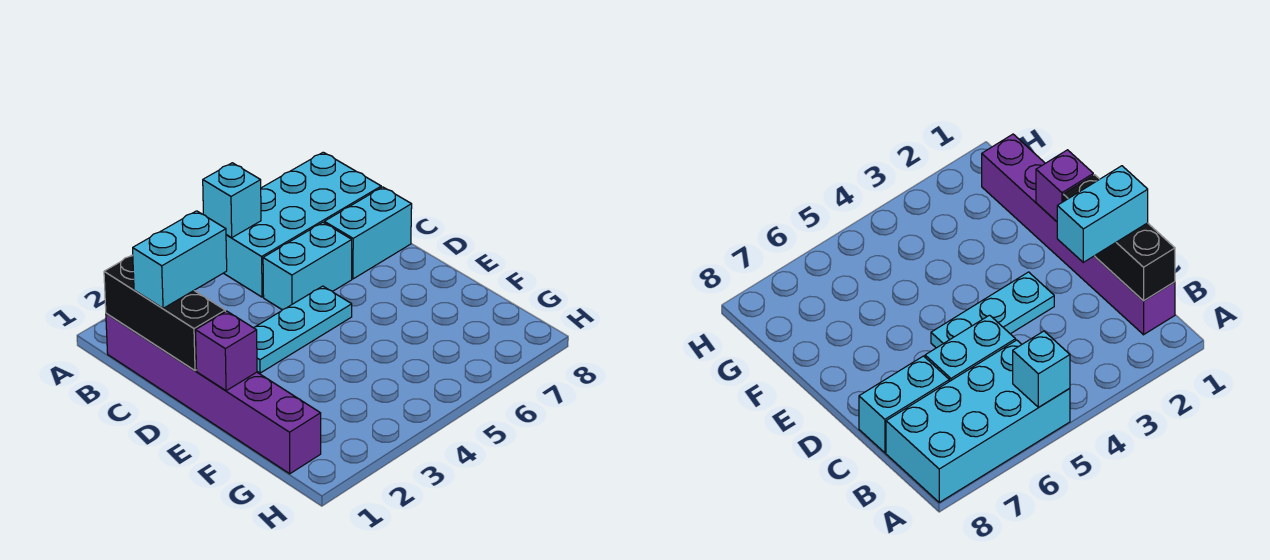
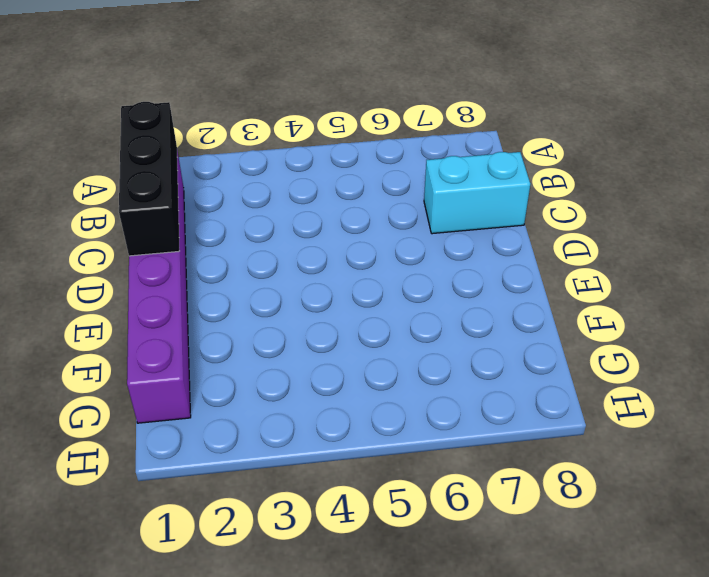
none -> cyan brick A5:B8 level 1
none -> cyan brick C5:C6 level 1

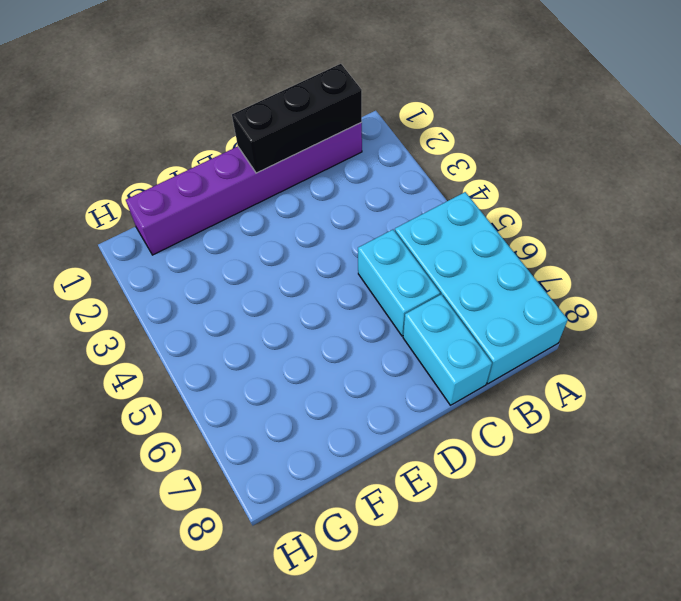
none -> cyan plate D3:D5 level 1
none -> cyan brick A5 level 2

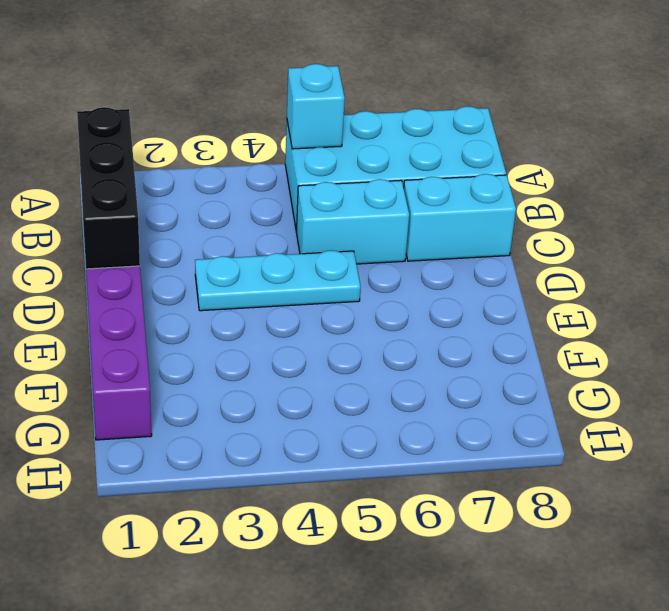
none -> purple brick E1 level 2
none -> cyan brick C1:C2 level 3

